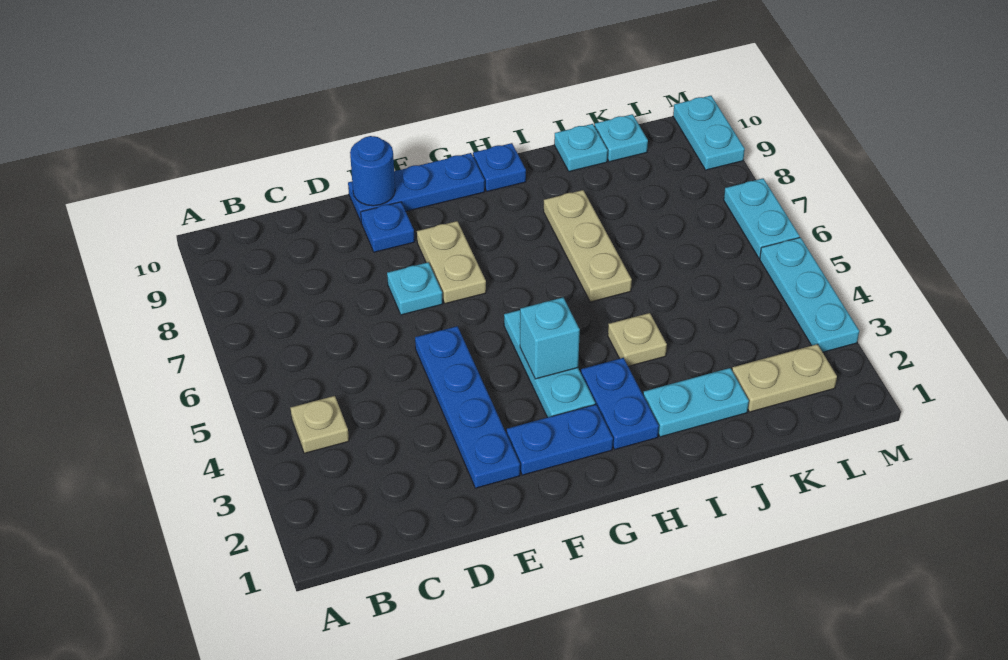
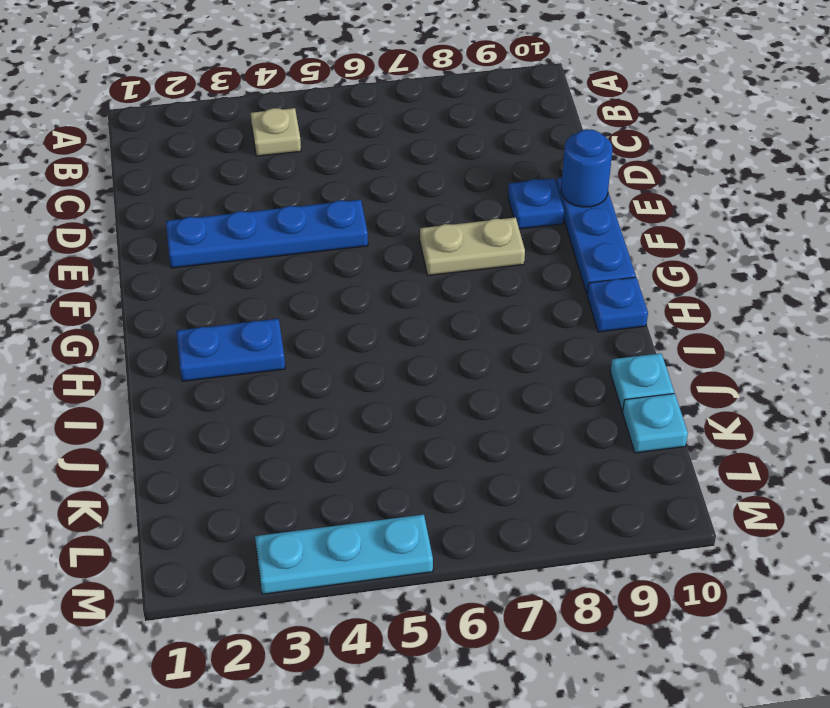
none -> cyan plate E7 level 1
none -> blue plate F2:G2 level 1
none -> cyan plate G3:G5 level 1

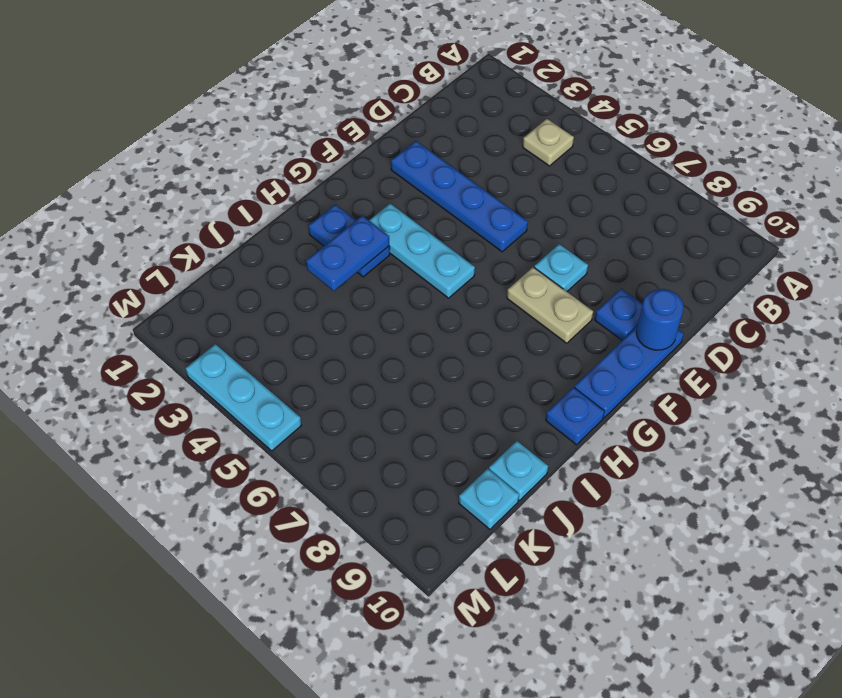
blue plate H3:I3 level 2 -> blue plate F2:G2 level 1
none -> cyan plate I2:J2 level 1
none -> tan plate I4 level 1
none -> tan plate I6:I8 level 1

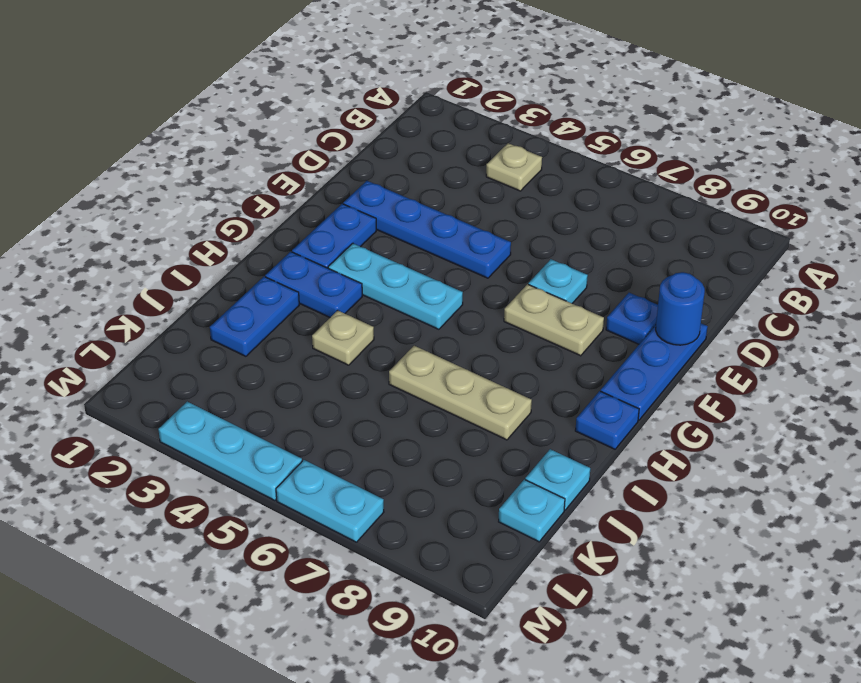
blue plate I2:J2 level 1 -> cyan plate I2:J2 level 1
none -> tan plate K2:L2 level 1
none -> cyan plate M9:M10 level 1
none -> cyan brick G4 level 2

